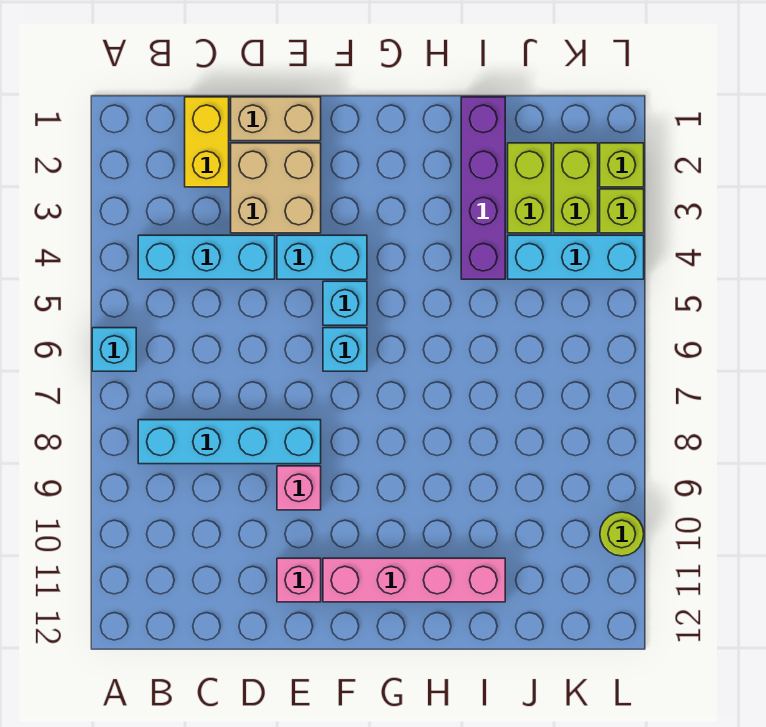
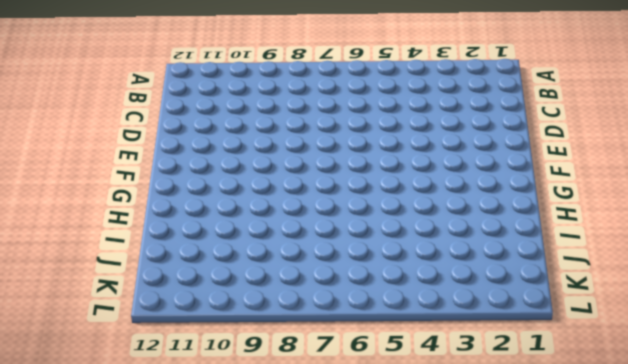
none -> cyan brick A6 level 1
none -> cyan brick B4:D4 level 1
none -> cyan brick B8:E8 level 1

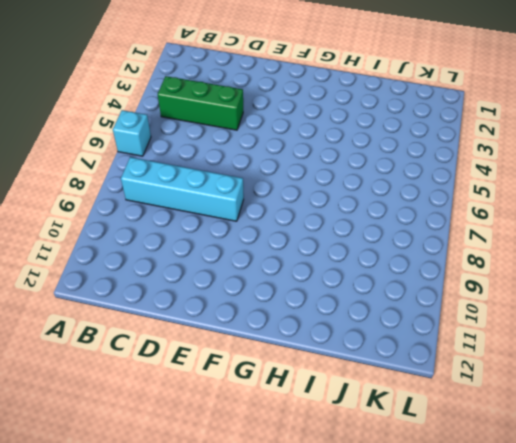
green brick B4:D4 level 1 -> cyan brick B4:D4 level 1
none -> yellow brick C1:C2 level 1
none -> tan brick D1:E1 level 1
none -> tan brick D2:E3 level 1

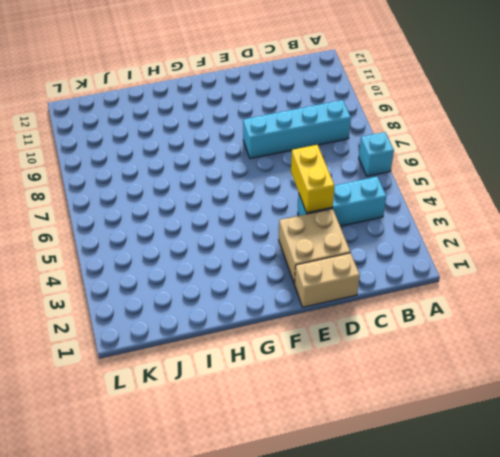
yellow brick D4:D5 level 2 -> yellow brick C1:C2 level 1
none -> cyan brick E4:F4 level 1
none -> pink brick E9 level 1
none -> pink brick E11 level 1

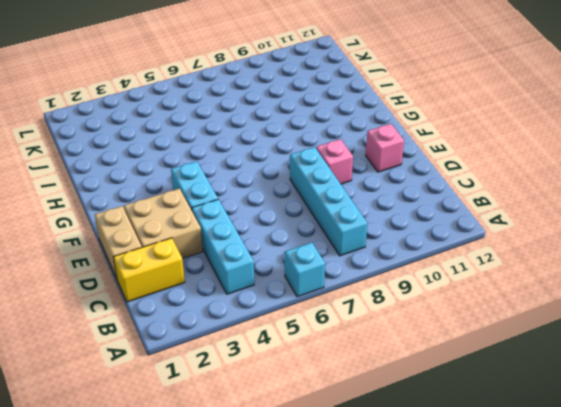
none -> cyan brick F5 level 1
none -> cyan brick F6 level 1
none -> pink brick F11:I11 level 1

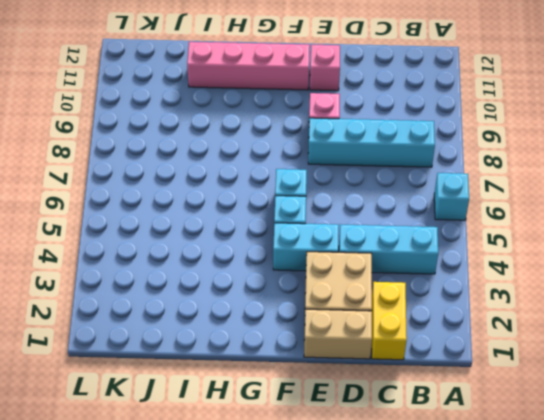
none -> purple brick I1:I4 level 1
none -> lime brick J2:J3 level 1
none -> cyan brick J4:L4 level 1

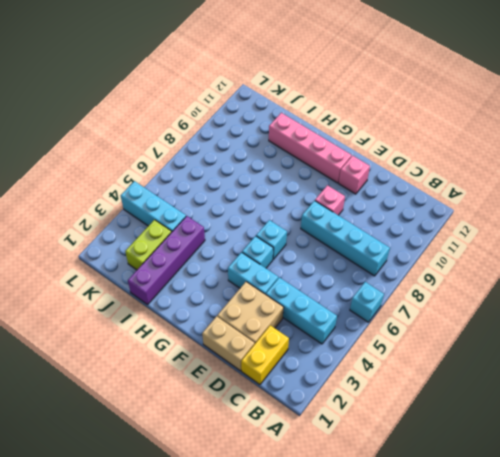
none -> lime brick K2:K3 level 1
none -> lime brick L2 level 1
none -> lime brick L3 level 1

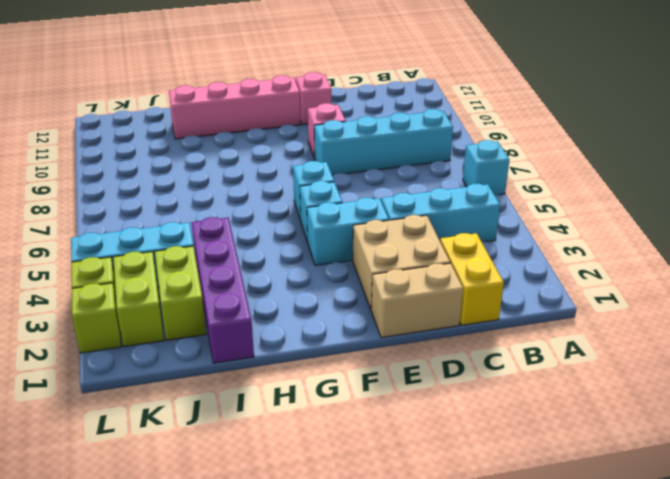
none -> lime round brick L10 level 1

